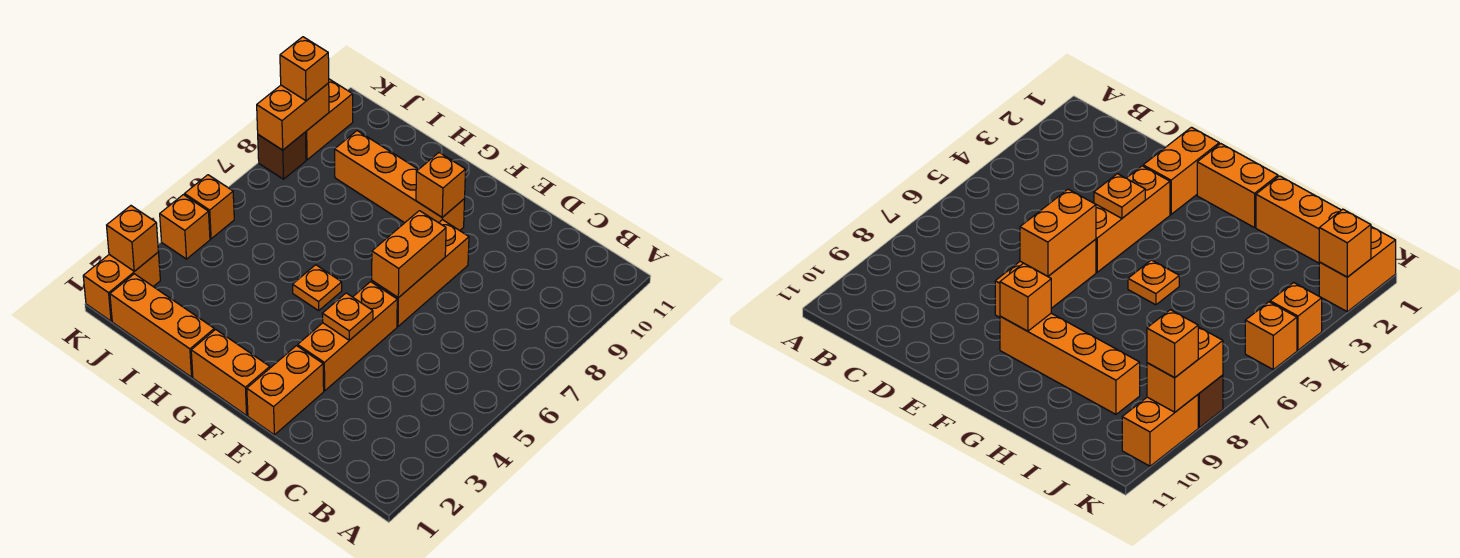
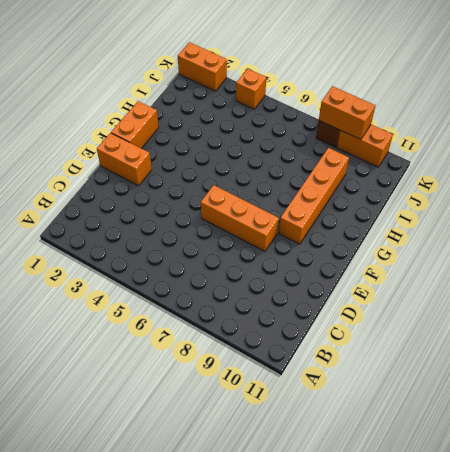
none -> orange brick E3:E5 level 1
none -> orange plate G5 level 1
none -> orange brick H1:J1 level 1

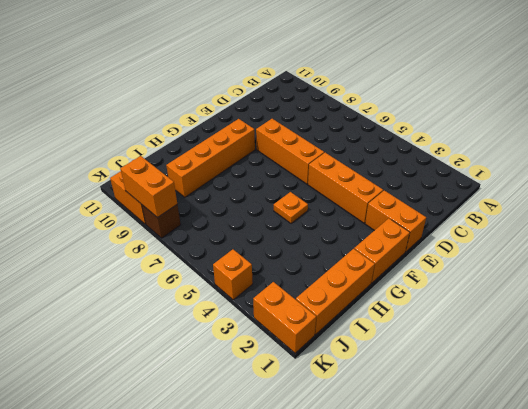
none -> orange brick K5 level 1
none -> orange plate E4 level 2
none -> orange brick E6:E7 level 2

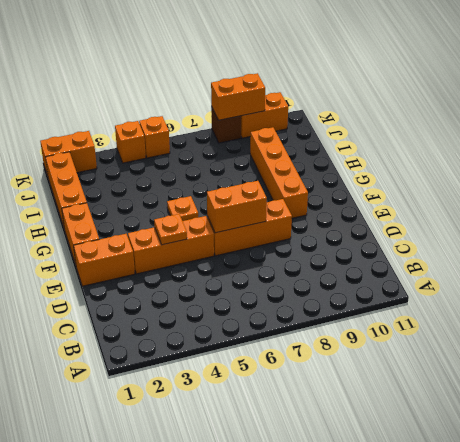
none -> orange brick F9 level 2
none -> orange brick K2 level 2
none -> orange brick K9 level 3

